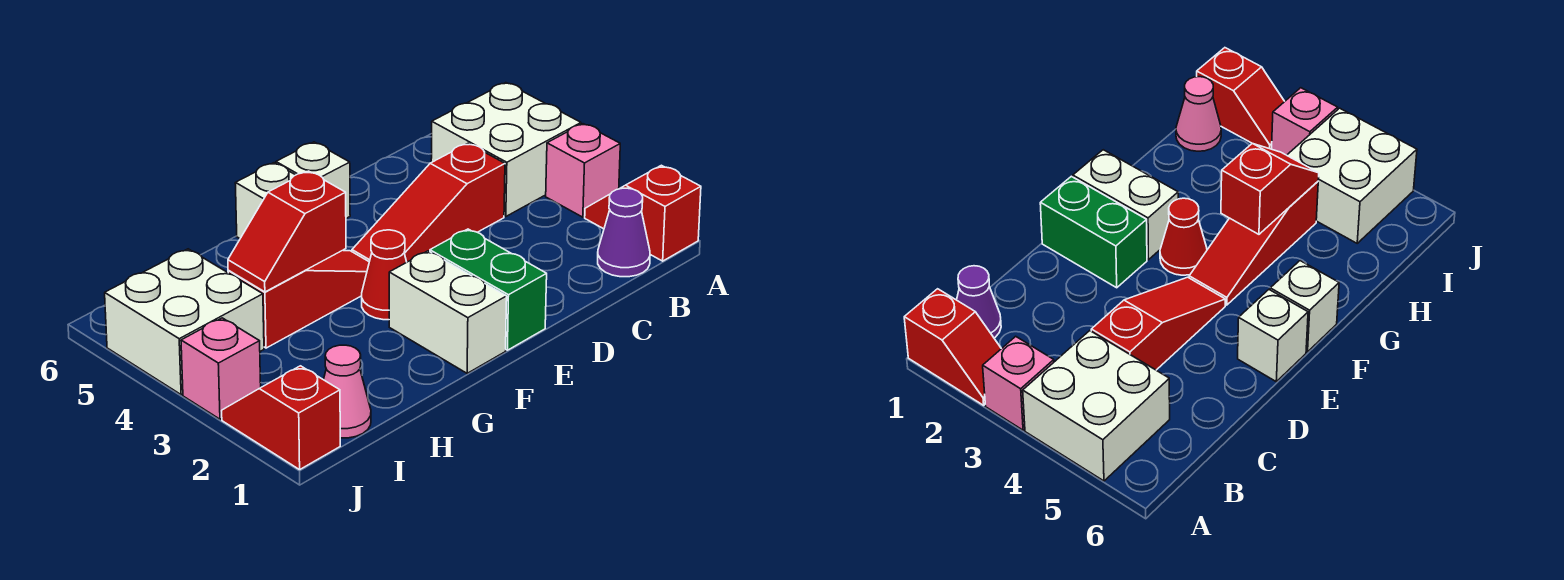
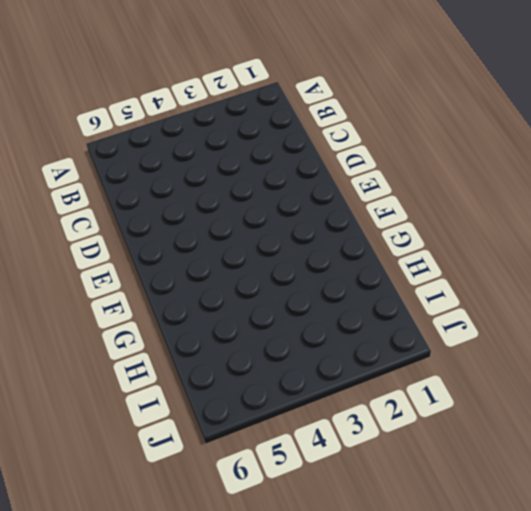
none -> red slope A1:A2 level 1 top 1
none -> pink brick A3 level 1
none -> white brick A4:B5 level 1

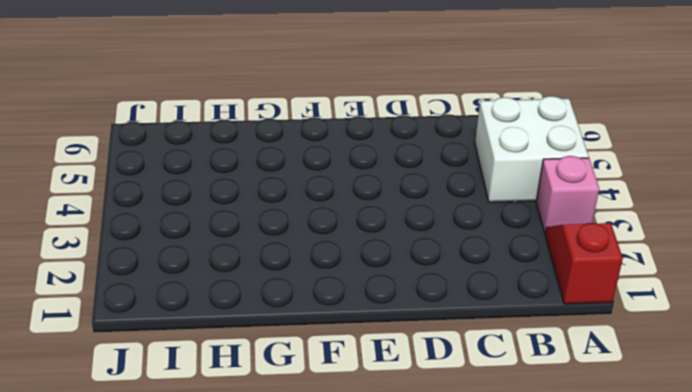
none -> purple cone B1 level 1
none -> red slope C4:E4 level 1 top C
none -> green brick E1:E2 level 1

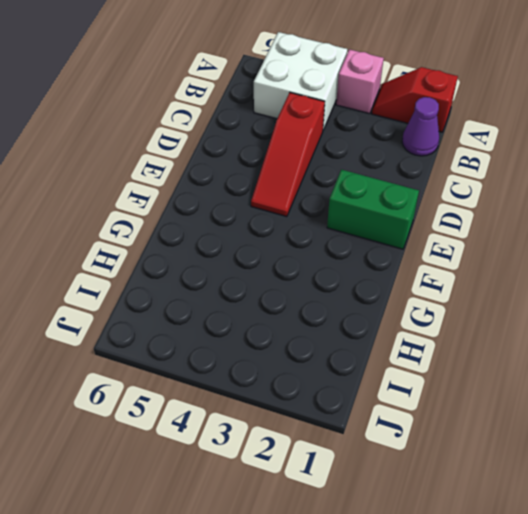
none -> white brick E6 level 1
none -> white brick F1:F2 level 1
none -> red cone F3 level 1

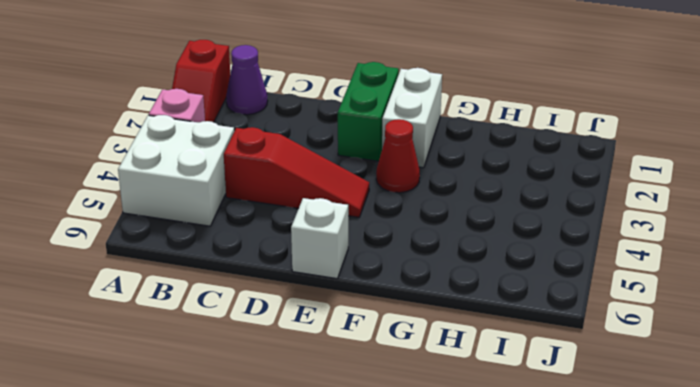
none -> red slope F4:H4 level 1 top H
none -> white brick F6 level 1
none -> pink cone I1 level 1

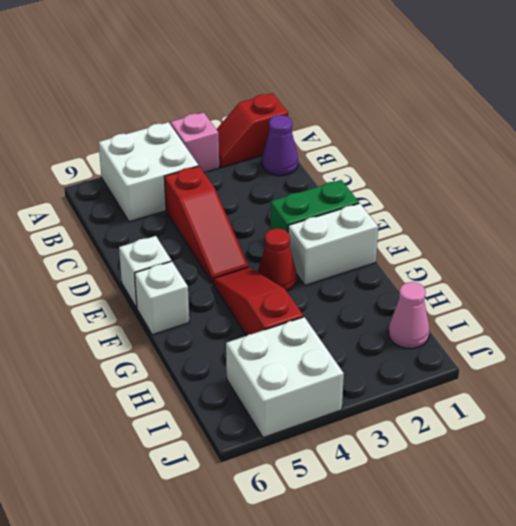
none -> red slope J1:J2 level 1 top 1
none -> pink brick J3 level 1
none -> red slope G4:H4 level 2 top G

